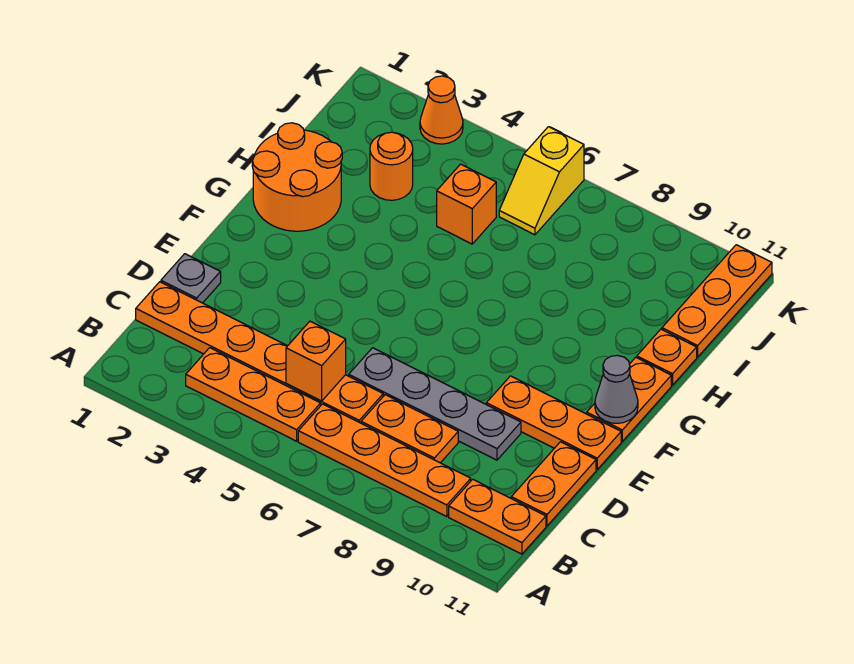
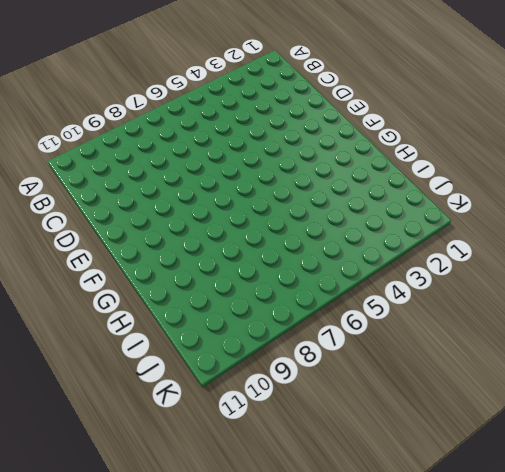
none -> orange plate B3:B5 level 1
none -> orange plate B6:B9 level 1
none -> orange plate B10:B11 level 1

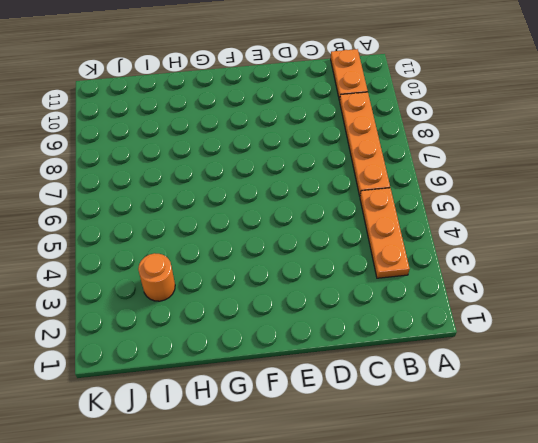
none -> orange plate C1:C6 level 1
none -> orange plate C7:C8 level 1
none -> orange plate C11:D11 level 1

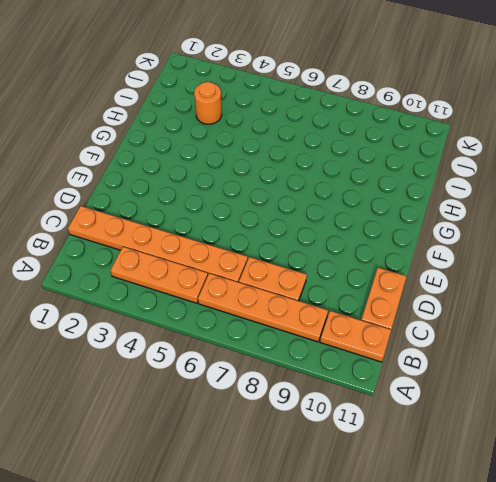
none -> grey plate D1 level 1
none -> grey plate D6:D9 level 1
none -> orange plate E9:E11 level 1

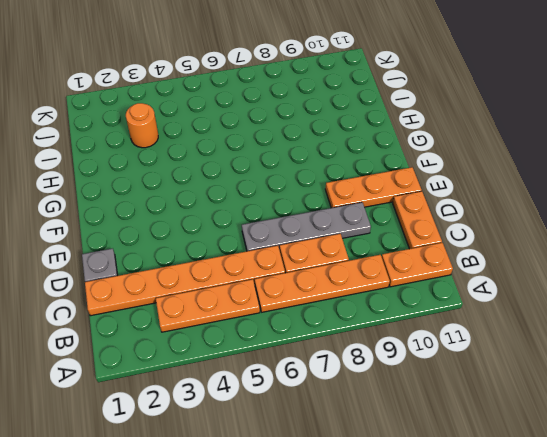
none -> orange plate F11:G11 level 1
none -> orange round brick G1:H2 level 1
none -> orange plate H11 level 1

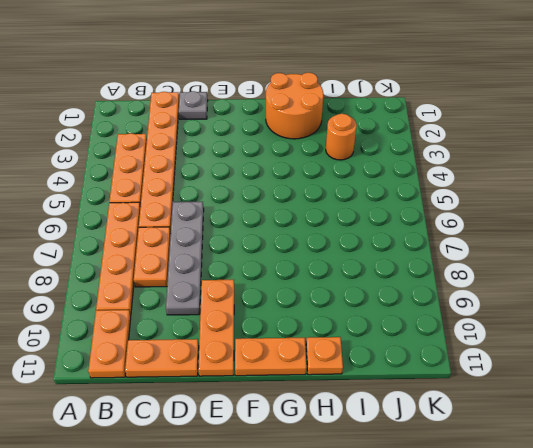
none -> orange brick I5 level 1
none -> orange plate I11:K11 level 1
none -> yellow slope J6:K6 level 1 top K

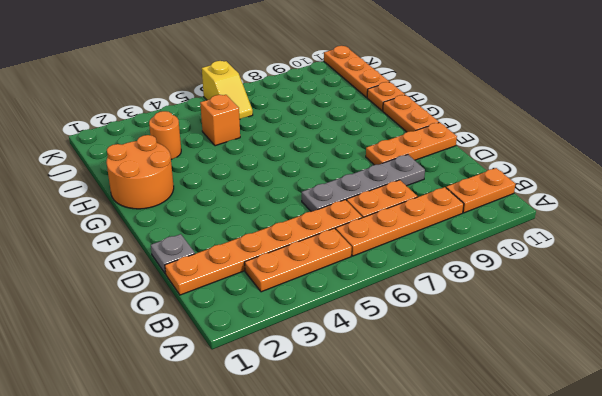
none -> orange plate C11:D11 level 1
none -> orange cone K3 level 1
none -> orange brick C5 level 2

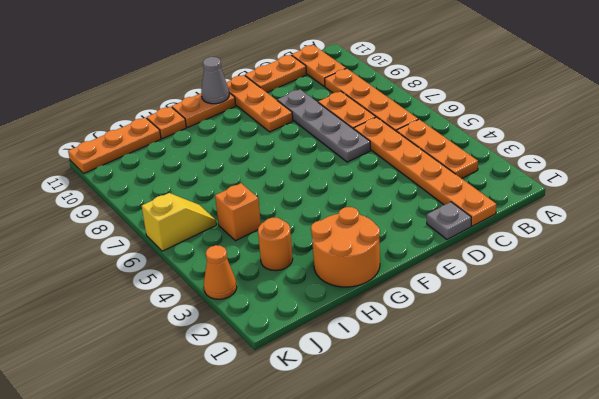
none -> orange brick C5 level 2

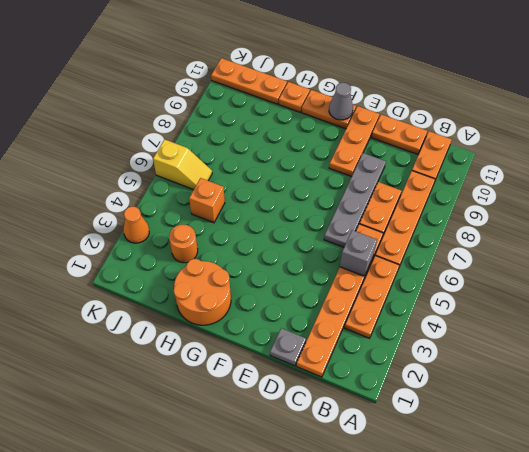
grey brick C5 level 2 -> orange brick C5 level 2

